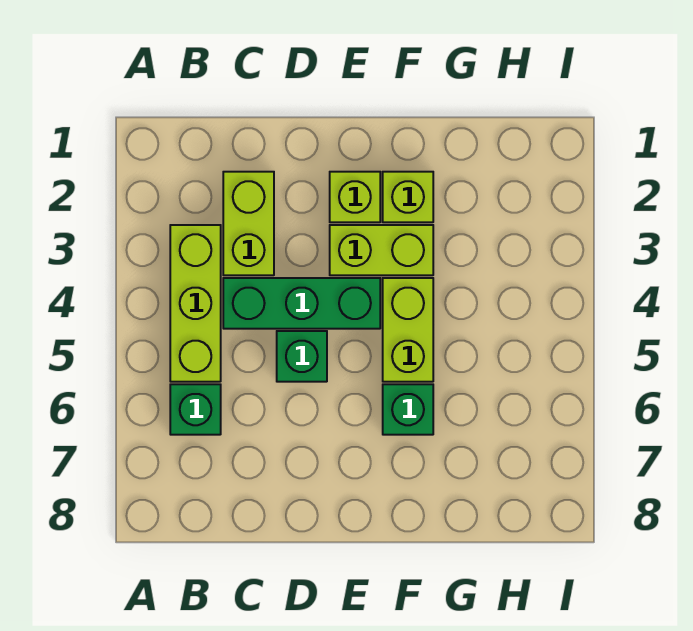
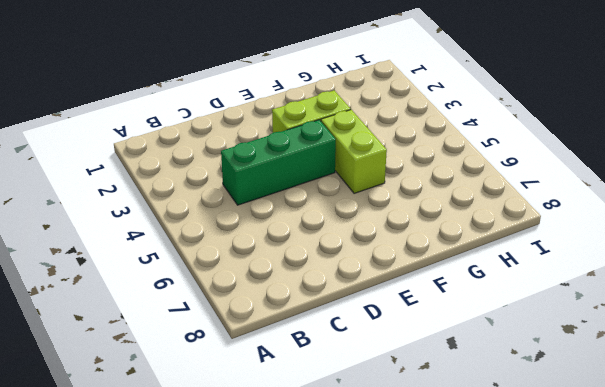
none -> lime brick B3:B5 level 1
none -> green brick B6 level 1

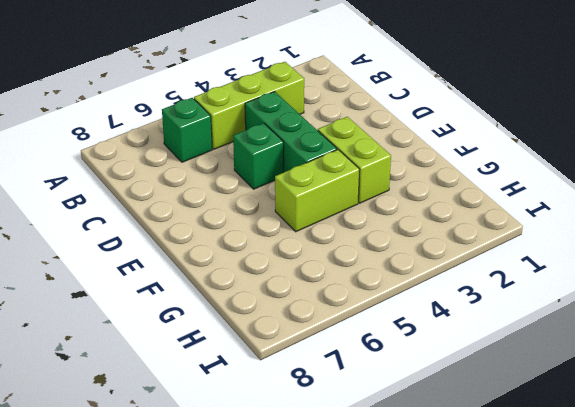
none -> lime brick C2:C3 level 1
none -> lime brick E2 level 1

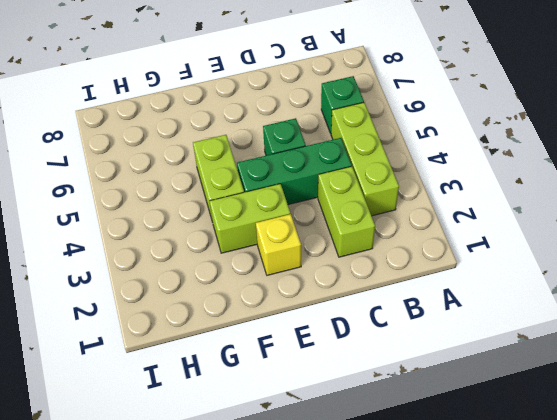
yellow brick E2 level 1 -> lime brick E2 level 1
none -> lime brick F2 level 1
none -> green brick F6 level 1

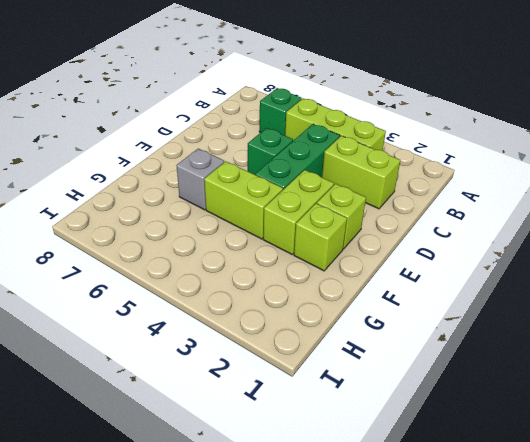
grey brick F6 level 1 -> green brick F6 level 1

